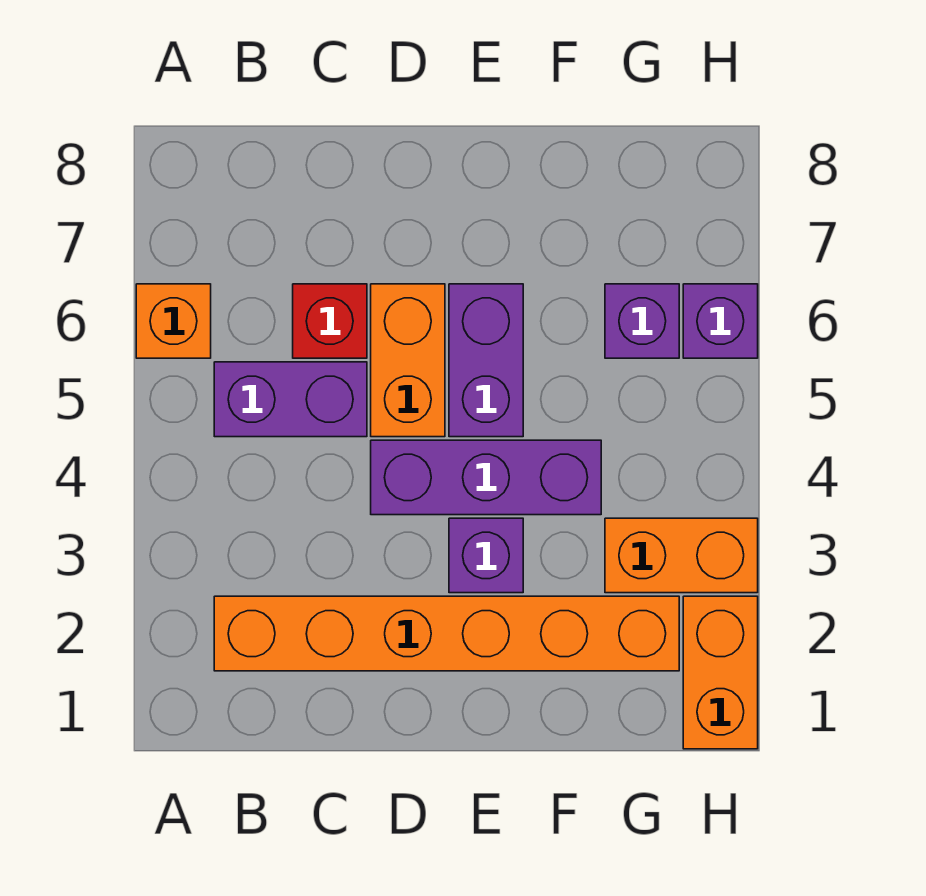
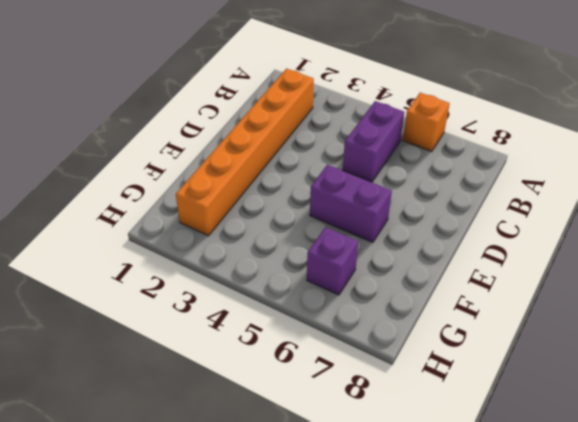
none -> red brick C6 level 1
none -> purple brick D4:F4 level 1
none -> orange brick D5:D6 level 1

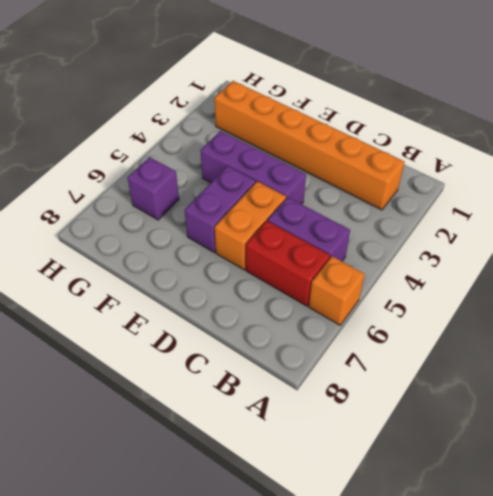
red brick B6:C6 level 1 -> red brick C6 level 1
none -> purple brick E3 level 1
none -> orange brick G3:H3 level 1
none -> orange brick H1:H2 level 1

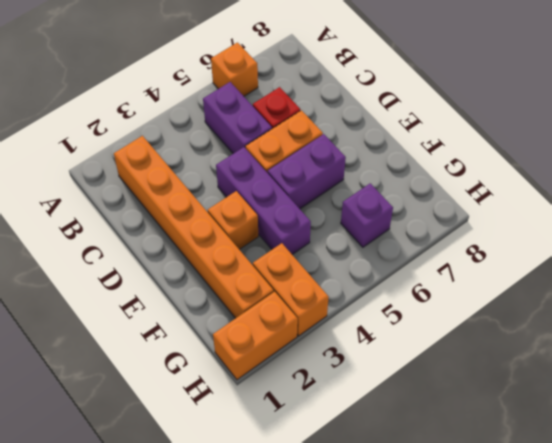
orange brick E3 level 1 -> purple brick E3 level 1
none -> purple brick H6 level 1

